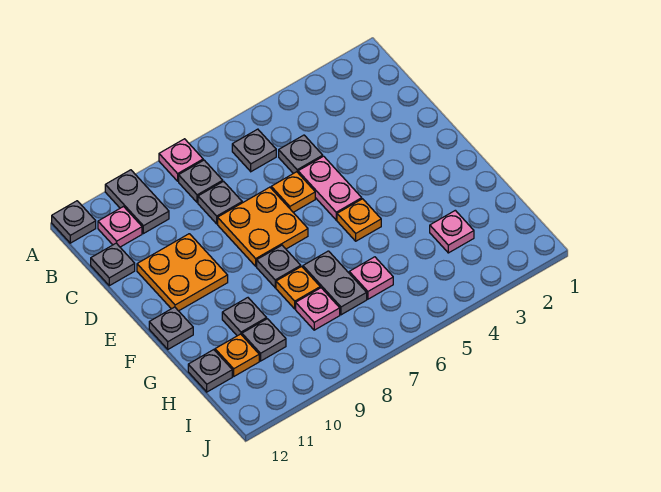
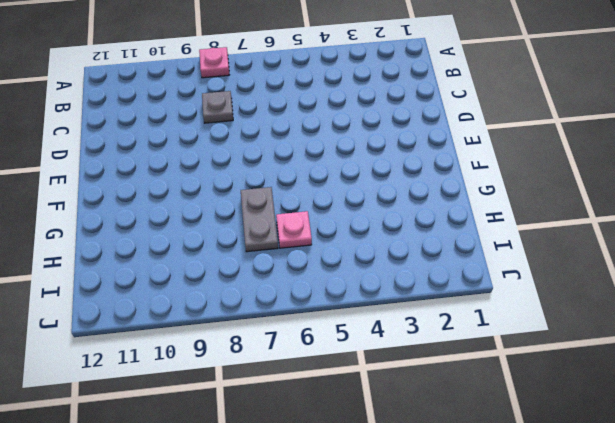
none -> grey plate A10:B10 level 1
none -> grey plate A12 level 1
none -> grey plate B6 level 1

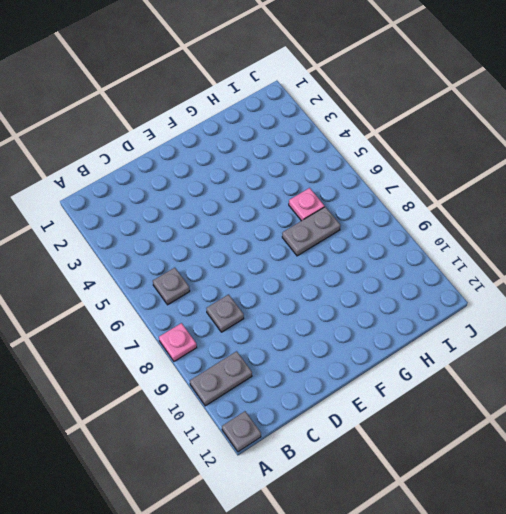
none -> grey plate B8 level 1
none -> pink plate B11 level 1
none -> grey plate C5 level 1

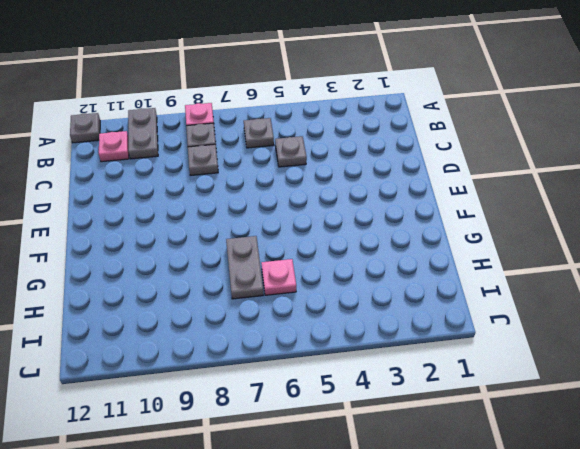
none -> grey plate C12 level 1
none -> pink plate D5:E5 level 1
none -> orange plate D6 level 1

